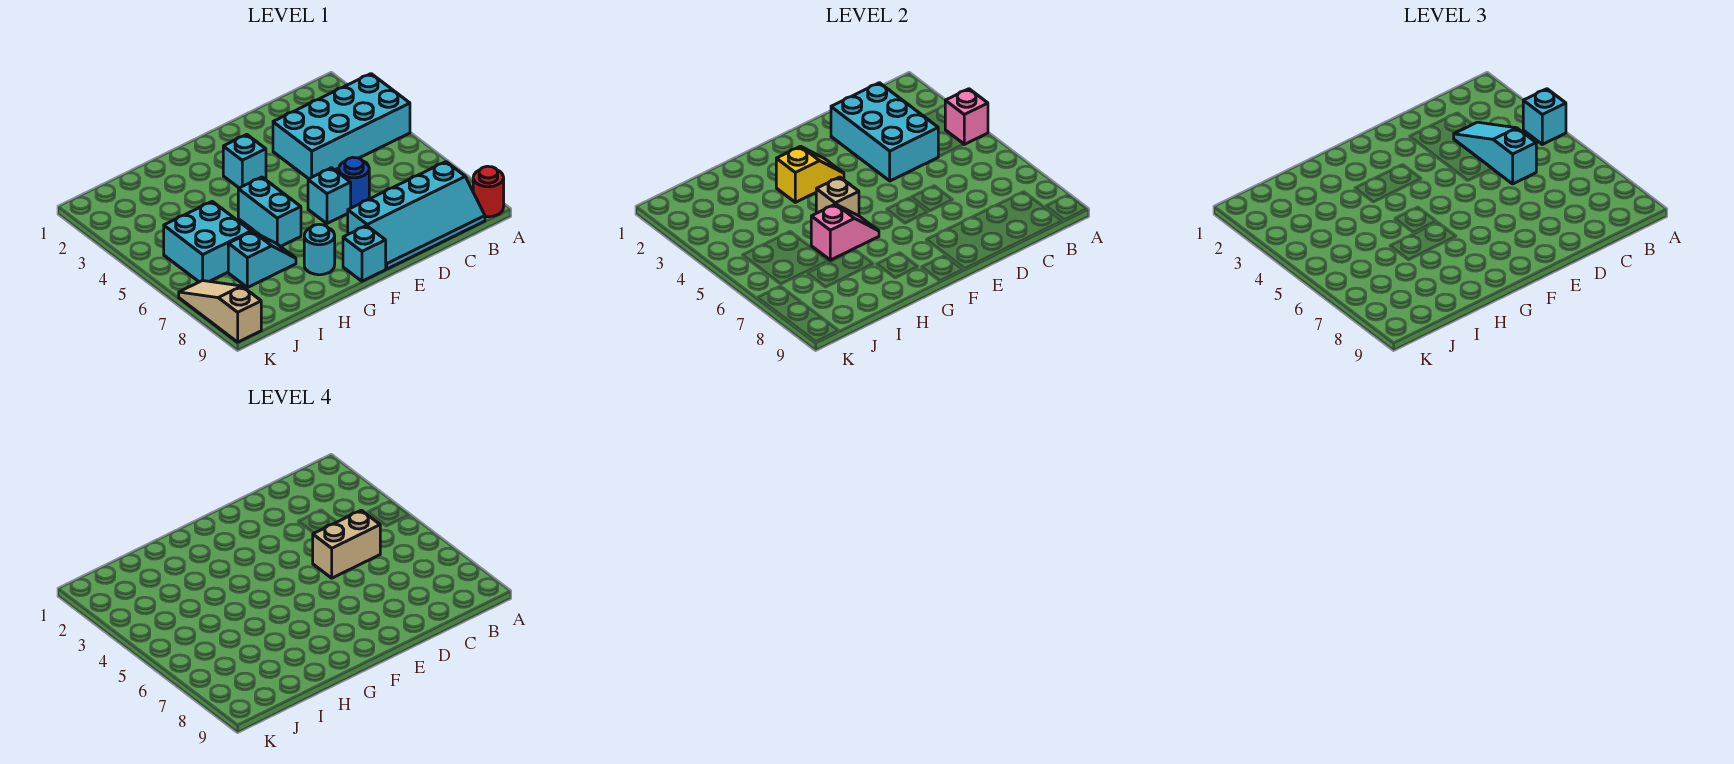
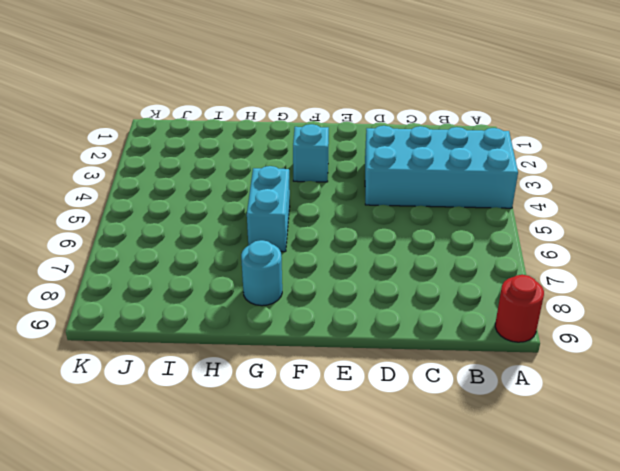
none -> cyan slope B8:E9 level 1 top 8
none -> blue round brick D6 level 1
none -> cyan brick E6 level 1

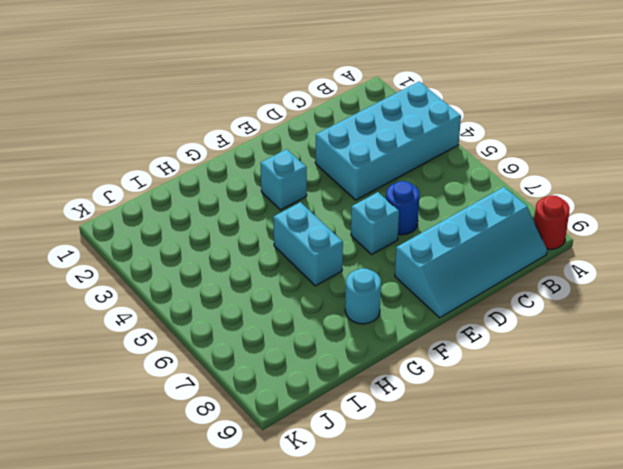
none -> cyan brick F9 level 1
none -> cyan slope H7:I7 level 1 top I
none -> cyan brick I5:J6 level 1

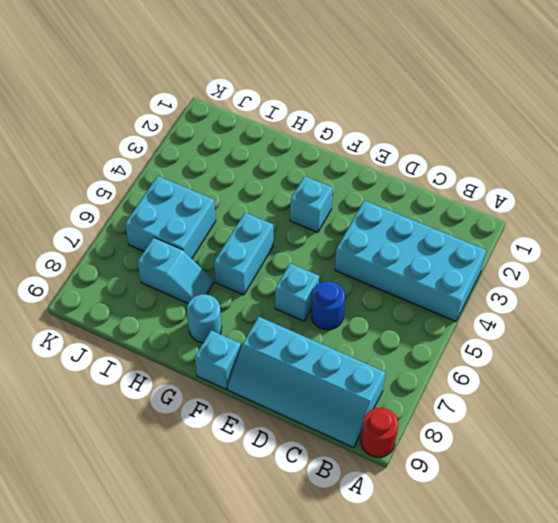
none -> tan slope K7:K9 level 1 top 9
none -> pink brick A4 level 2
none -> cyan brick C2:D4 level 2

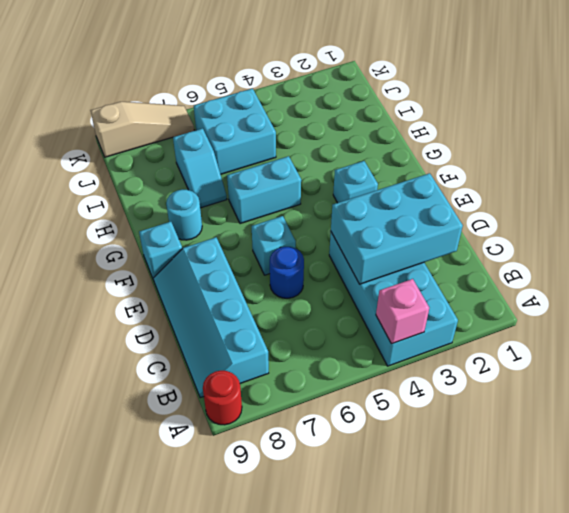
none -> yellow slope F3:G3 level 2 top G
none -> tan brick G5 level 2
none -> pink slope G6:H6 level 2 top H

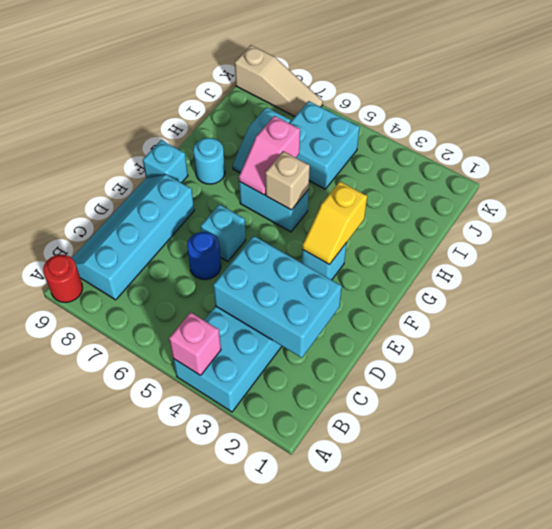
none -> cyan brick A4 level 3
none -> cyan slope C3:C5 level 3 top 5
none -> tan brick C5:D5 level 4

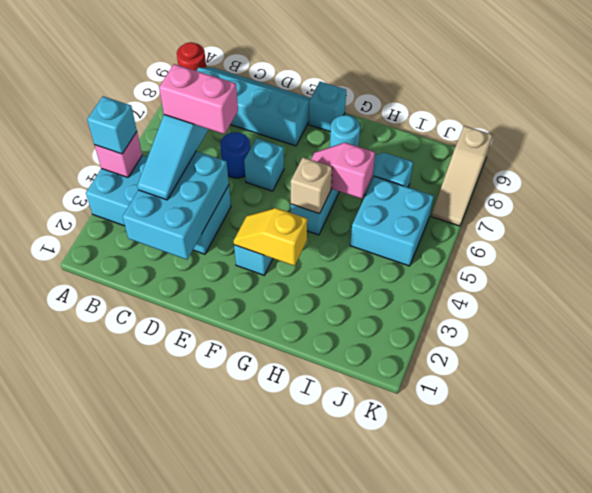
pink brick C5:D5 level 4 -> tan brick C5:D5 level 4

